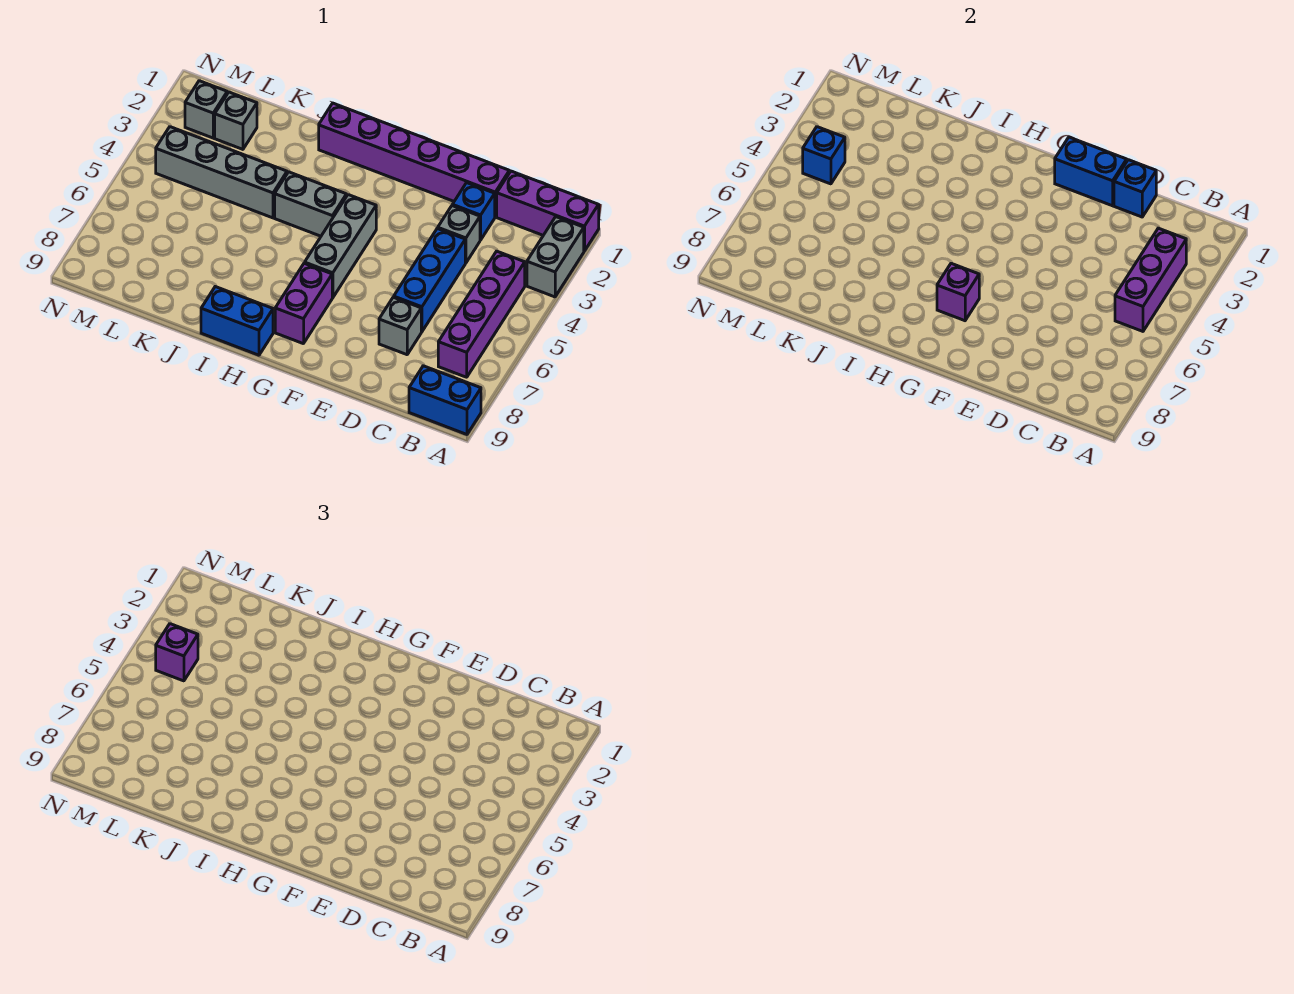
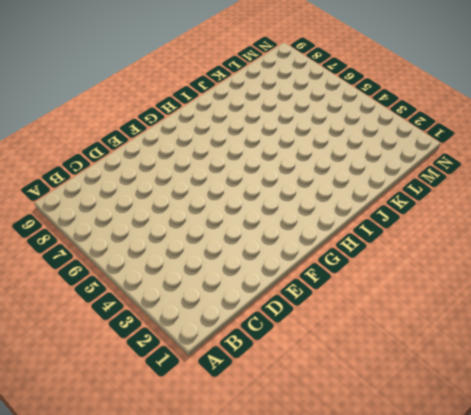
none -> purple brick A1:C1 level 1
none -> grey brick A2:A3 level 1
none -> blue brick A9:B9 level 1

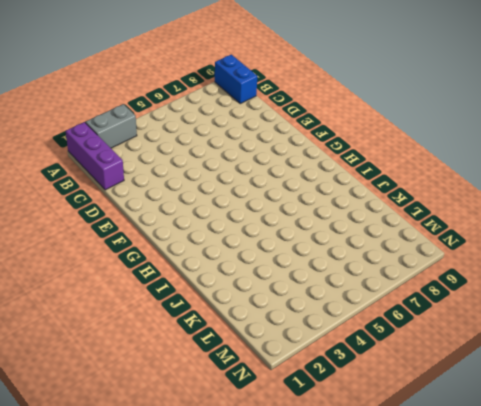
none -> purple brick B4:B7 level 1
none -> purple brick D1:I1 level 1
none -> blue brick D2 level 1

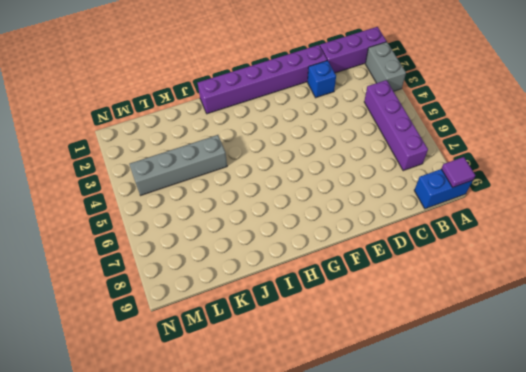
purple tile A9 level 2 -> none
none -> grey brick D3 level 1
none -> blue brick D4:D6 level 1
none -> grey brick D7 level 1

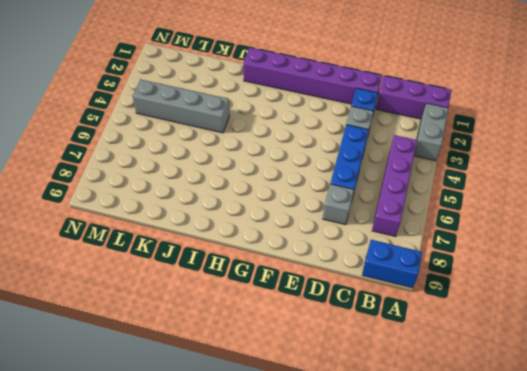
none -> grey brick G4:G6 level 1
none -> purple brick G7:G8 level 1
none -> grey brick H4:I4 level 1

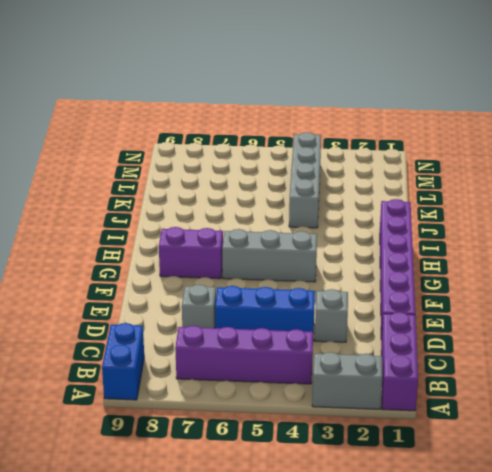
none -> blue brick D2 level 1
none -> grey brick H4:I4 level 1
none -> blue brick H9:I9 level 1

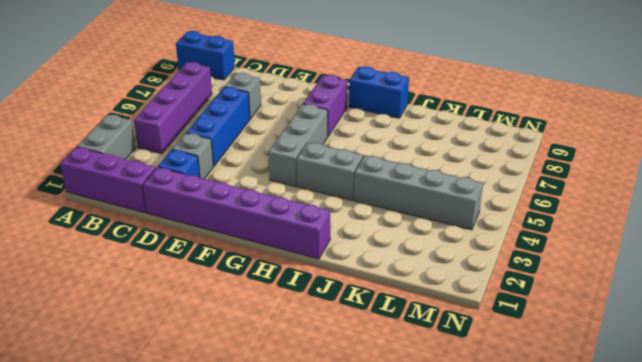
none -> grey brick L2 level 1
none -> grey brick M2 level 1
none -> purple brick B3:B5 level 2

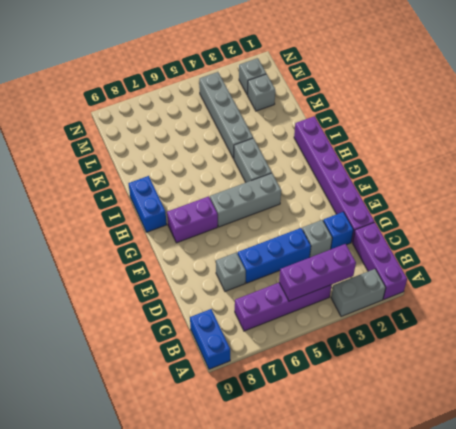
none -> blue brick D1 level 2
none -> blue brick E1:F1 level 2
none -> purple brick G7 level 2

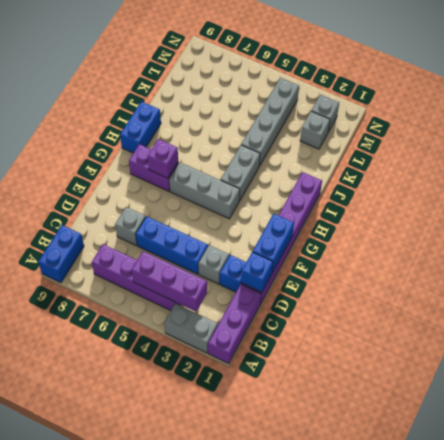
none -> blue brick M4 level 2
none -> purple brick M4 level 3

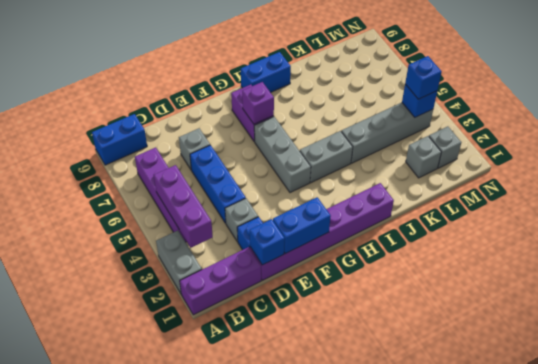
blue brick M4 level 3 -> purple brick M4 level 3

